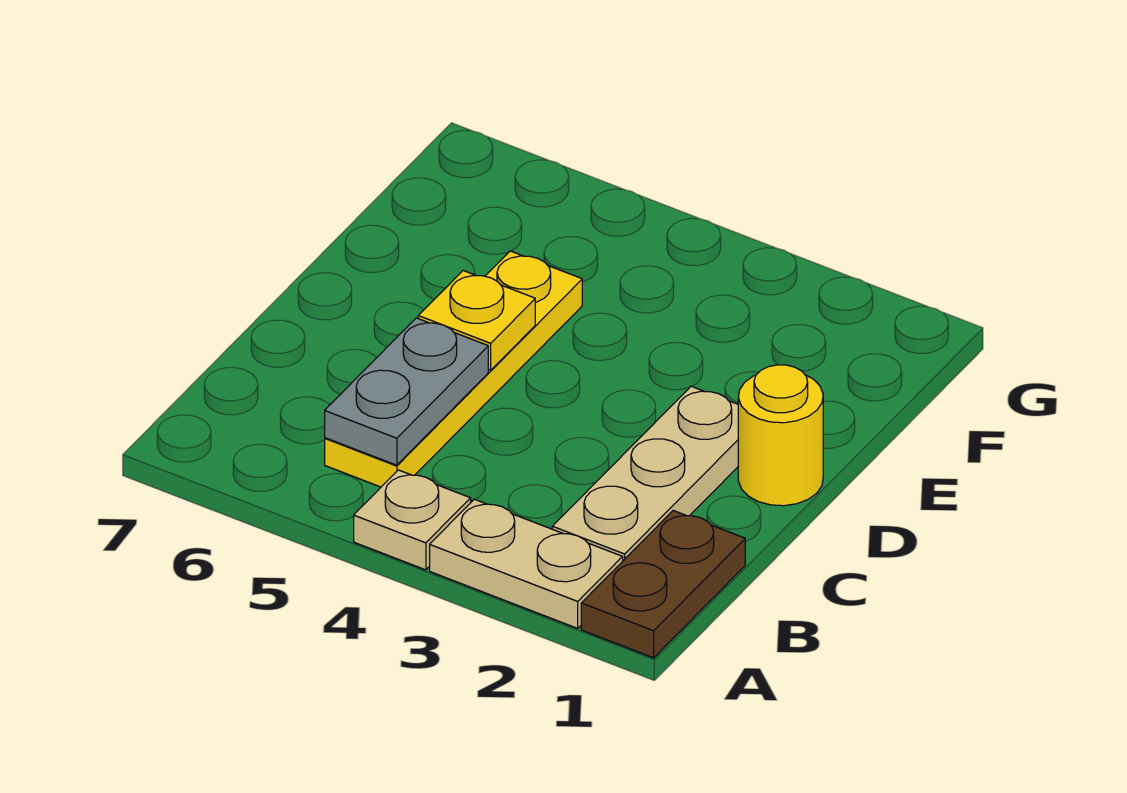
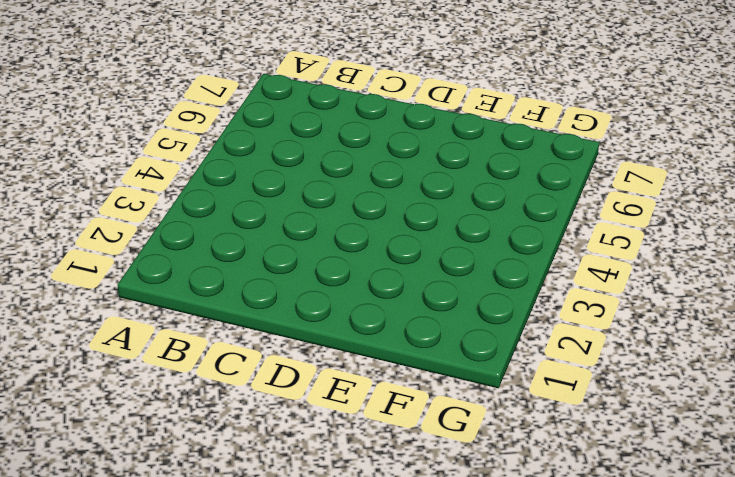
none -> brown plate A1:B1 level 1
none -> tan plate A2:A3 level 1

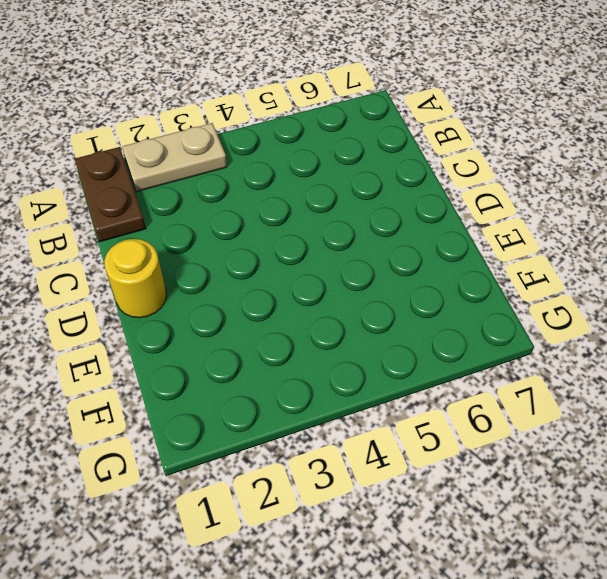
none -> tan plate A4 level 1
none -> tan plate B2:D2 level 1

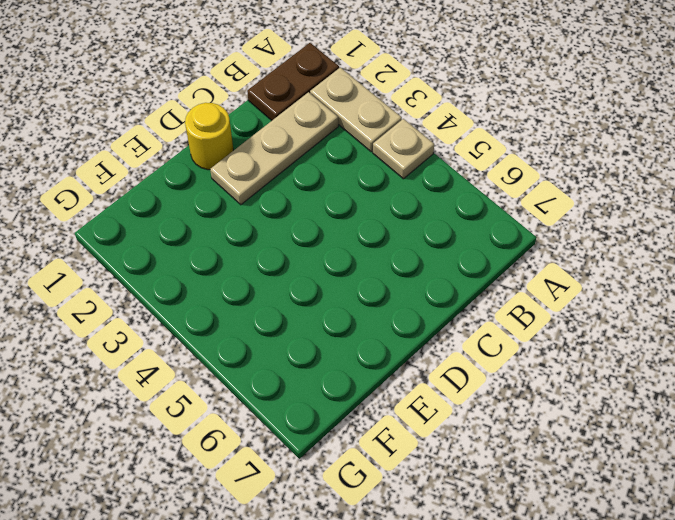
none -> yellow plate B5:E5 level 1
none -> grey plate B5:C5 level 2

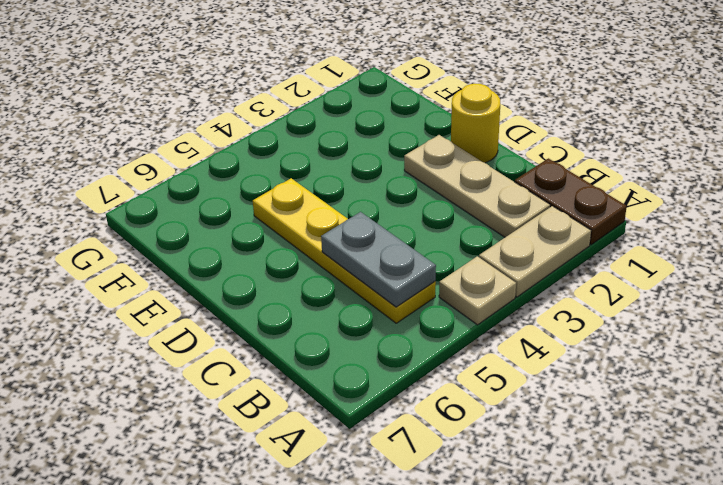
none -> yellow plate D5 level 2

